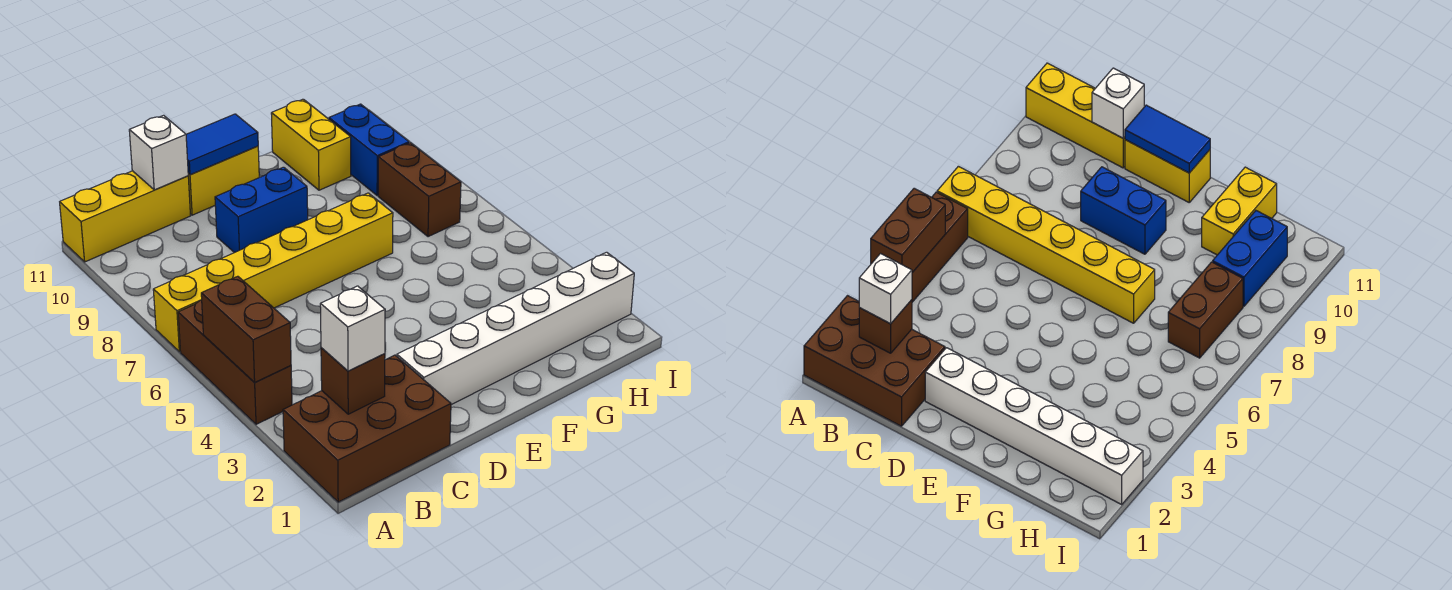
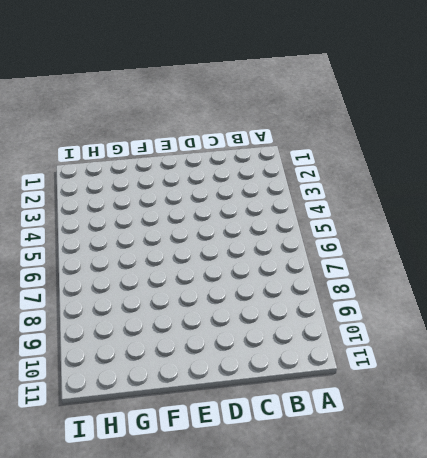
none -> brown brick A1:C2 level 1
none -> brown brick A4:A6 level 1
none -> yellow brick A7:F7 level 1

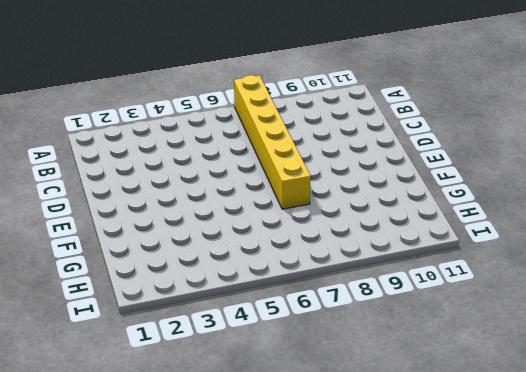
none -> brown brick A1:C2 level 1
none -> brown brick A4:A6 level 1
none -> yellow brick A11:C11 level 1

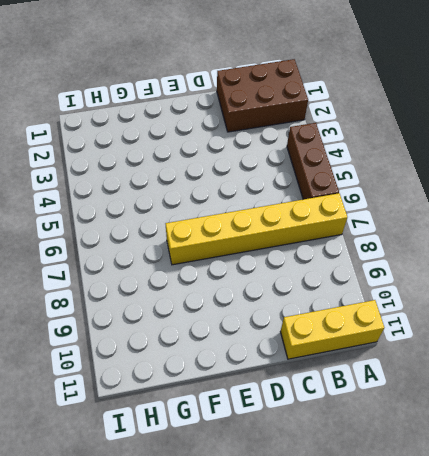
none -> white brick D2:I2 level 1
none -> blue brick D9:E9 level 1
none -> yellow brick D11:E11 level 1

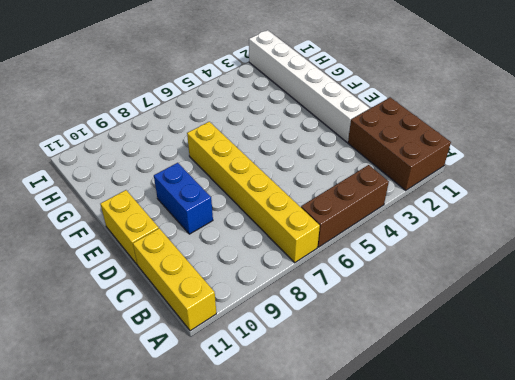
none -> yellow brick G10:G11 level 1
none -> brown brick H7:H8 level 1
none -> blue brick H9:H10 level 1

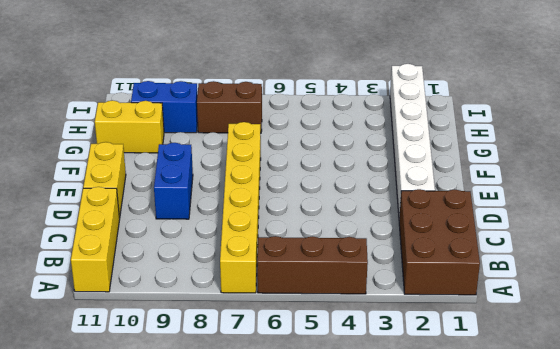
none -> brown brick A4:A5 level 2
none -> brown brick B2 level 2
none -> white brick C11 level 2

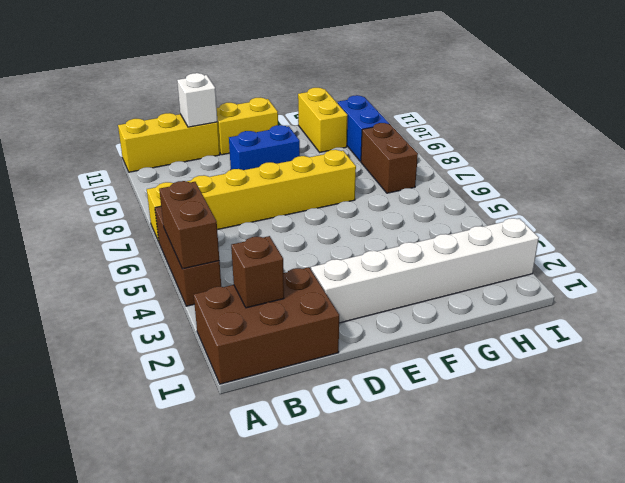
none -> blue tile D11:E11 level 2
none -> white brick B2 level 3

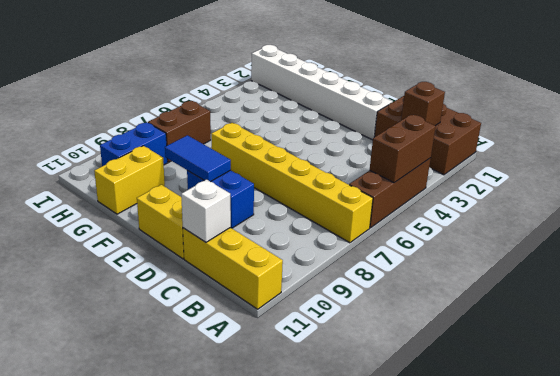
blue tile E9:F9 level 2 -> blue tile D11:E11 level 2
none -> white brick B2 level 3

